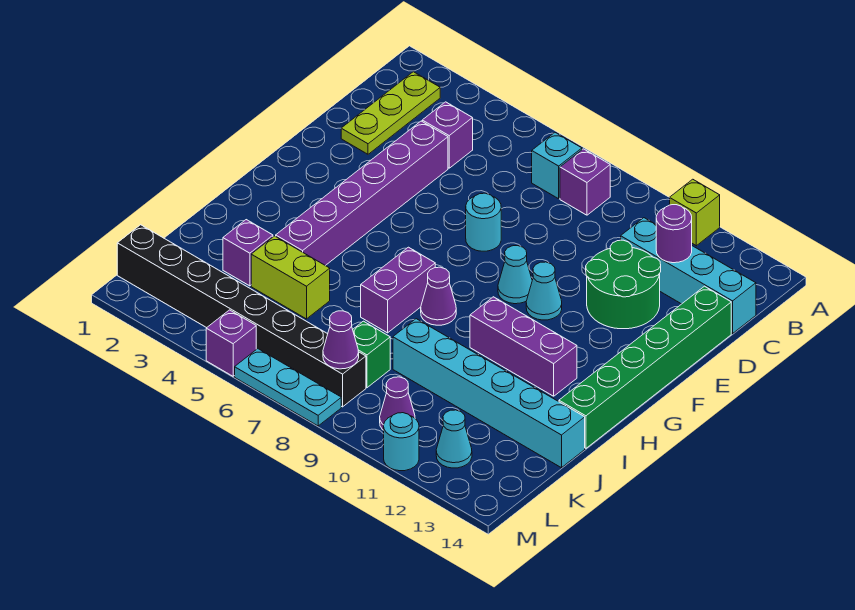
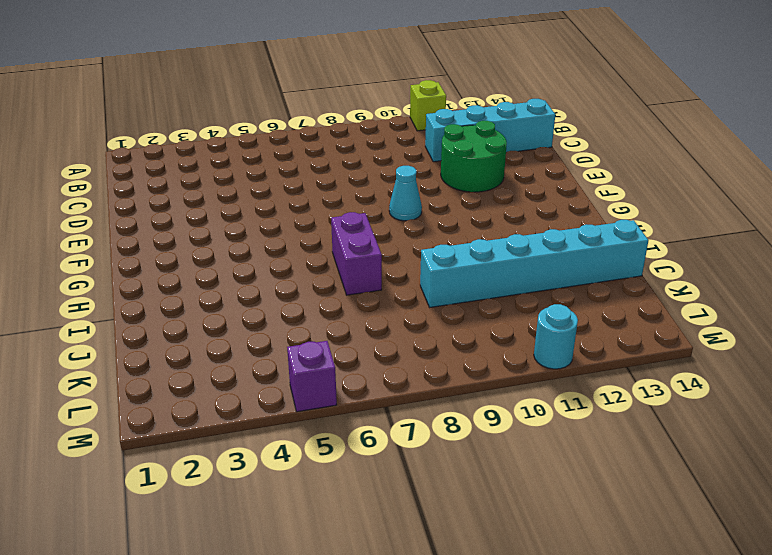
none -> lime plate B2:D2 level 1
none -> cyan brick B7 level 1
none -> purple brick B8 level 1

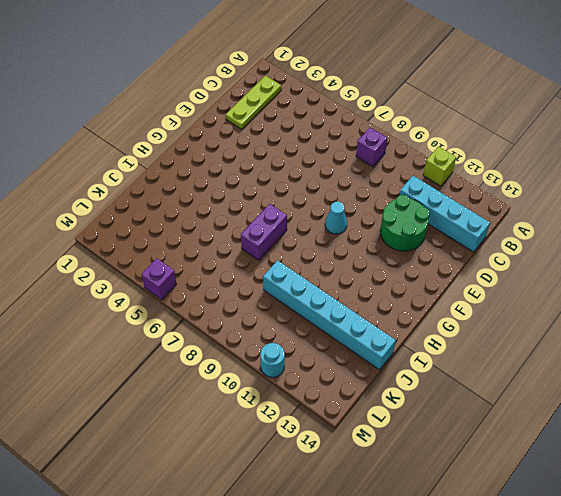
none -> cyan brick B7 level 1
none -> purple brick C4 level 1
none -> purple brick D4:I4 level 1

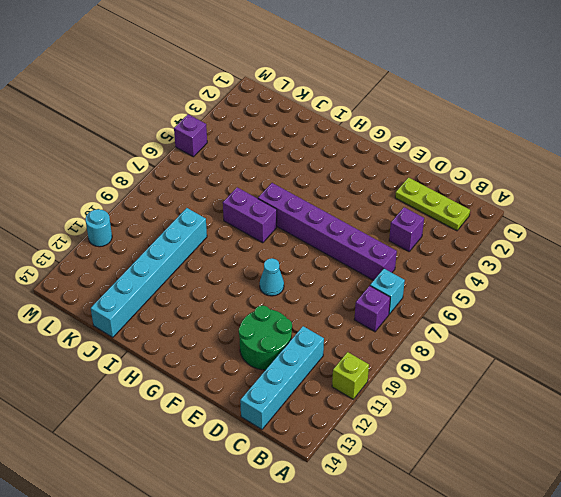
purple brick C6:H6 level 1 -> purple brick D4:I4 level 1
none -> green brick D14:I14 level 1
none -> cyan round brick E7 level 1
none -> cyan cone F10 level 1

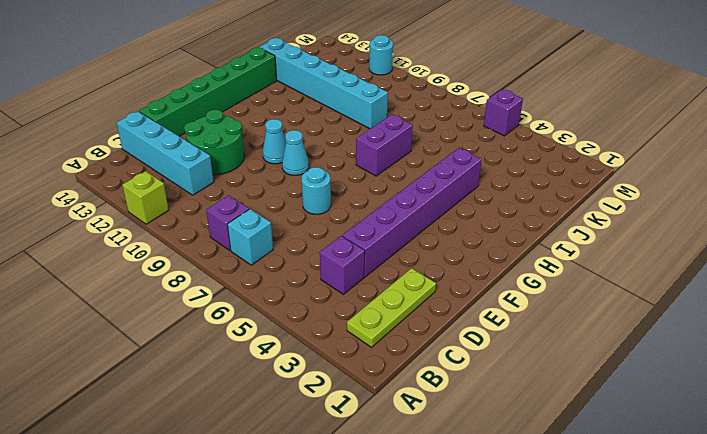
none -> purple cone H8 level 1
none -> purple brick H10:H12 level 1
none -> purple brick J3 level 1

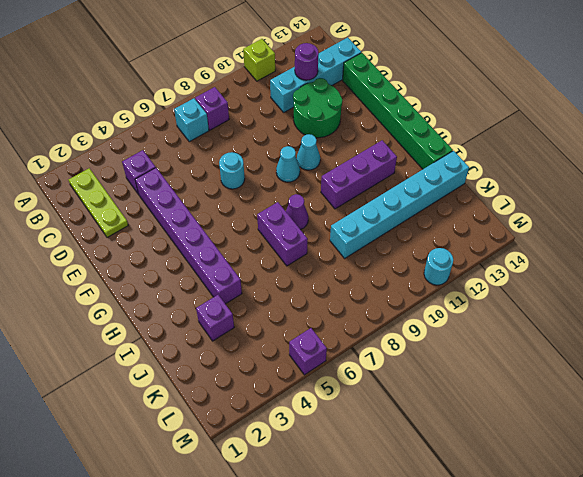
none -> lime brick J4:J5 level 1
none -> green brick K8 level 1
none -> black brick L1:L8 level 1

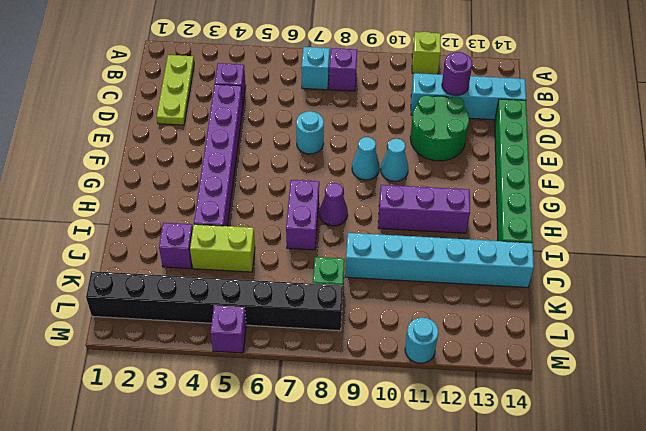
none -> purple cone L10 level 1
none -> cyan cone L12 level 1
none -> cyan plate M6:M8 level 1

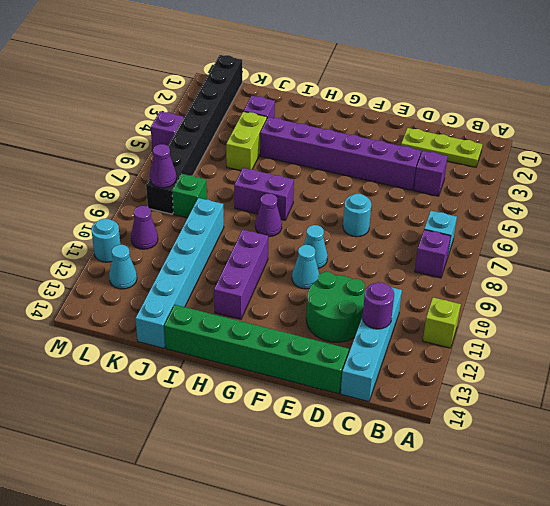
none -> cyan plate M6:M8 level 1

